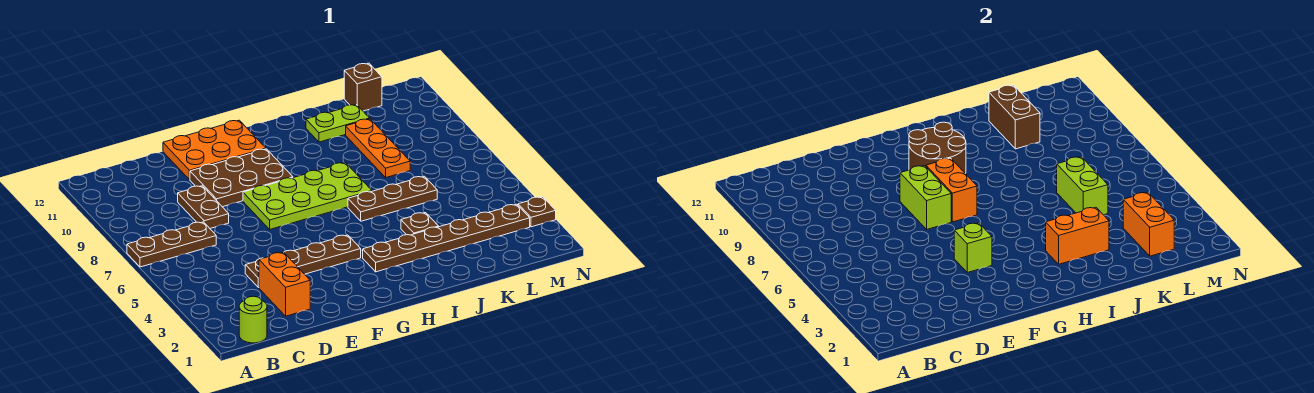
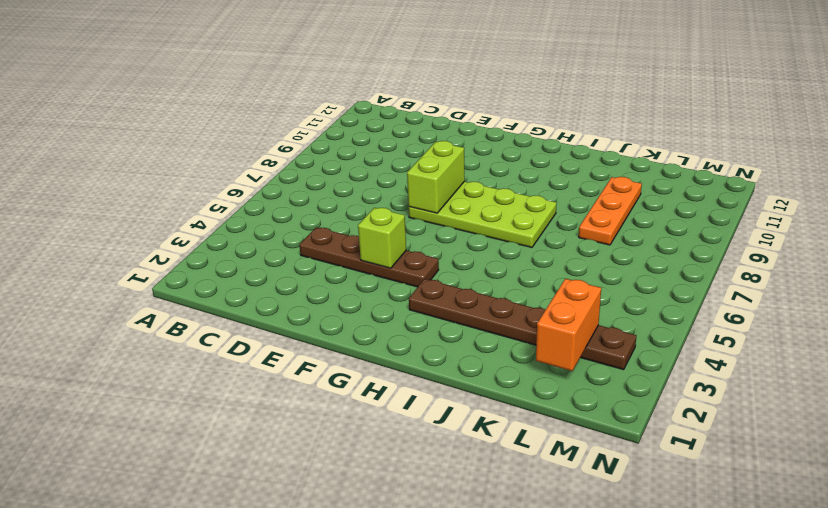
none -> brown plate A7:C7 level 1
none -> lime round brick B1 level 1
none -> orange brick D2:D3 level 1

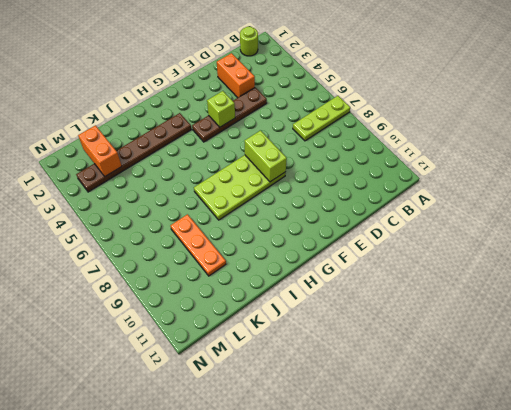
lime plate A7:C7 level 1 -> brown plate A7:C7 level 1
none -> brown plate D8:D9 level 1
none -> brown plate E9:G10 level 1
none -> orange plate E11:G12 level 1

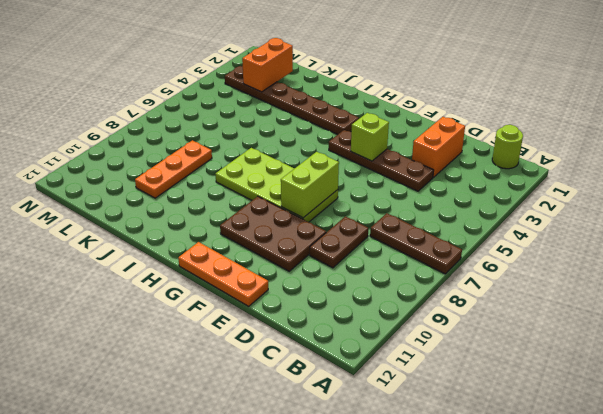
orange plate E12:G12 level 1 -> orange plate E11:G12 level 1
none -> brown plate I6:K6 level 1
none -> brown plate J4 level 1
none -> lime plate J11:K11 level 1

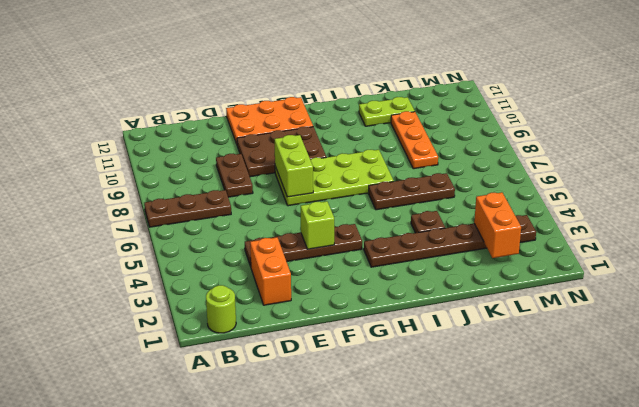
none -> brown brick L12 level 1
none -> brown plate N3 level 1
none -> orange brick G7:G8 level 2

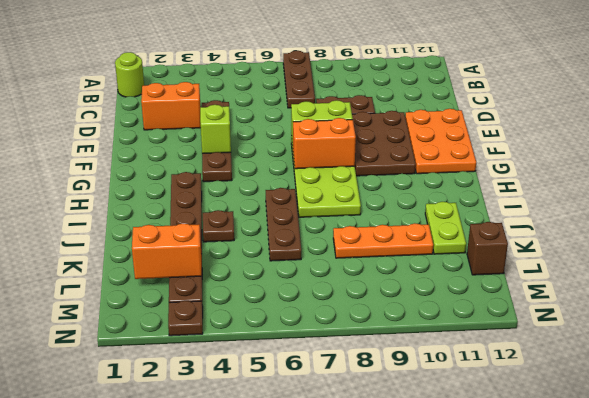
none -> brown round brick G9:H10 level 2
none -> orange brick I3:J3 level 2
none -> lime brick K5:K6 level 2

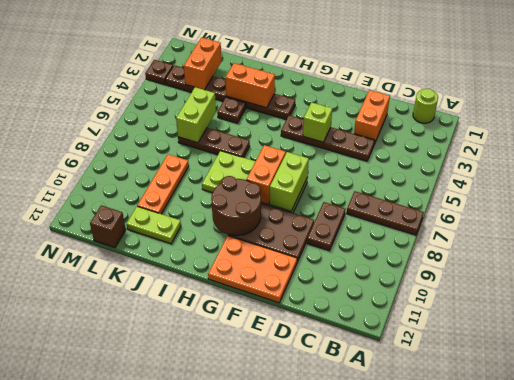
none -> brown brick K10:K11 level 2

